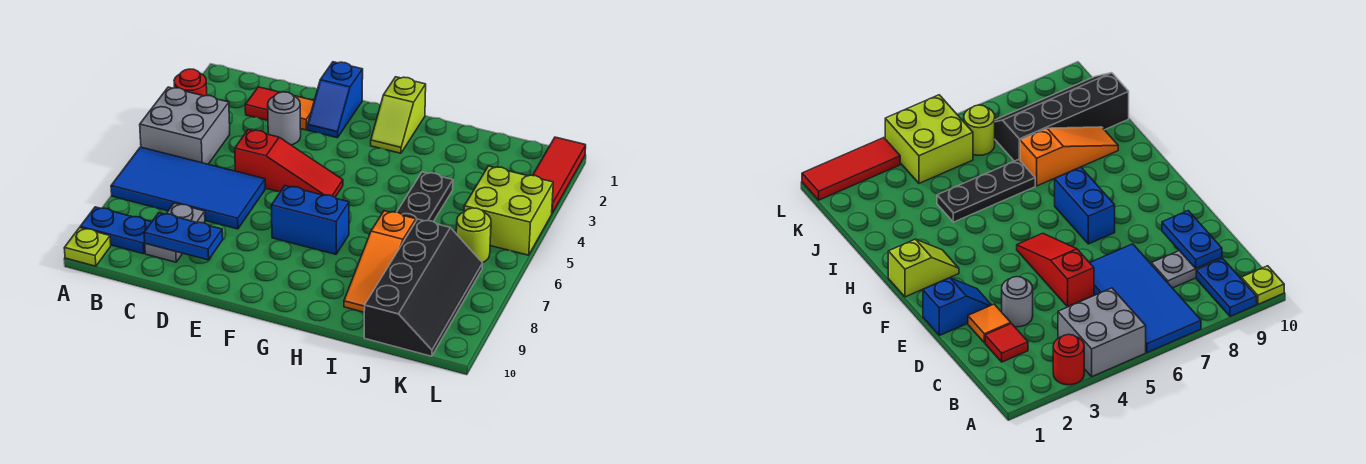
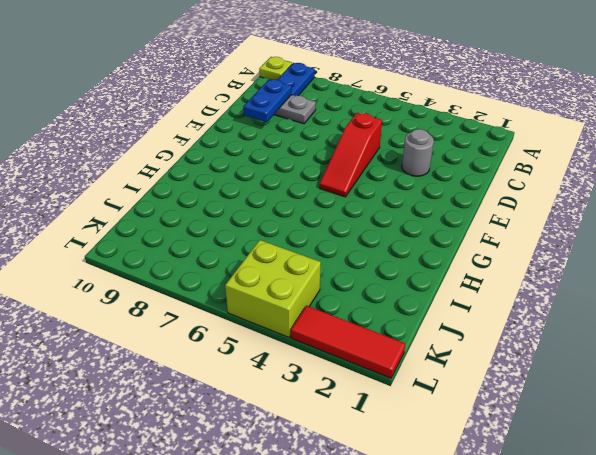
none -> red round brick A3 level 1
none -> grey brick A4:B5 level 1
none -> blue tile A6:D7 level 1

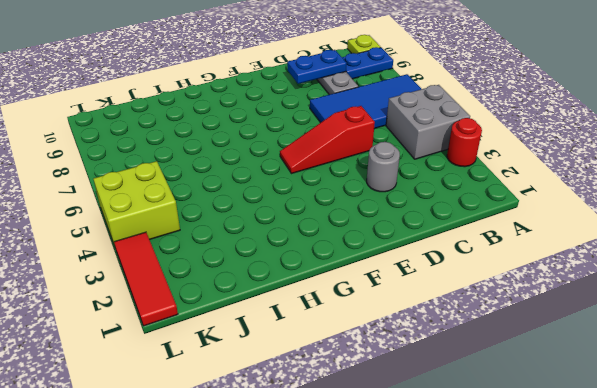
none -> red tile C2 level 1
none -> orange tile D2 level 1
none -> blue slope E1:E2 level 1 top 1

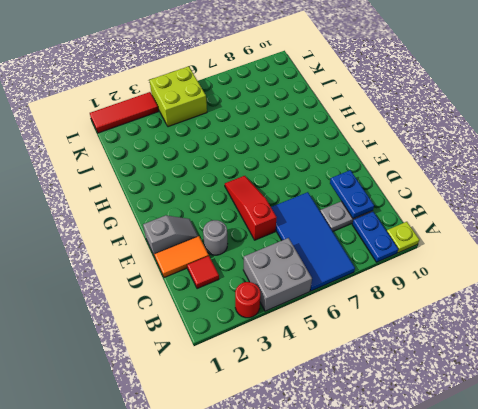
orange tile D1:D2 level 1 -> orange tile D2 level 1
grey slope E1:E2 level 1 top 1 -> blue slope E1:E2 level 1 top 1
none -> blue brick F7:G7 level 1
none -> lime slope G1:G2 level 1 top 1
none -> black plate I4:I6 level 1

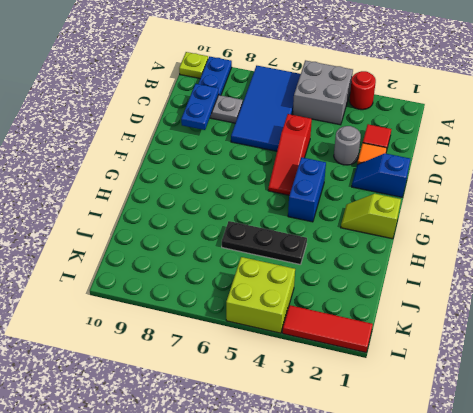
blue brick F4:G4 level 1 -> blue brick F7:G7 level 1
none -> orange slope I7:I9 level 1 top 7
none -> black slope J7:K10 level 1 top J
none -> lime round brick K6 level 1

